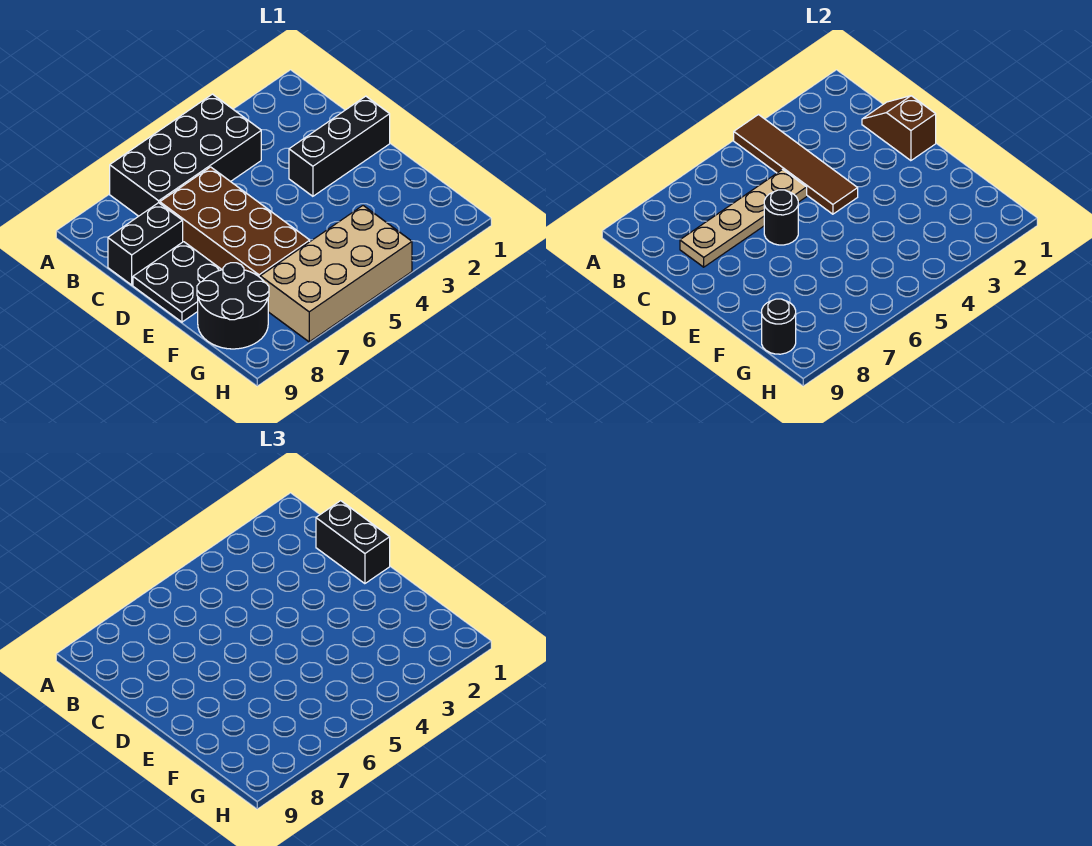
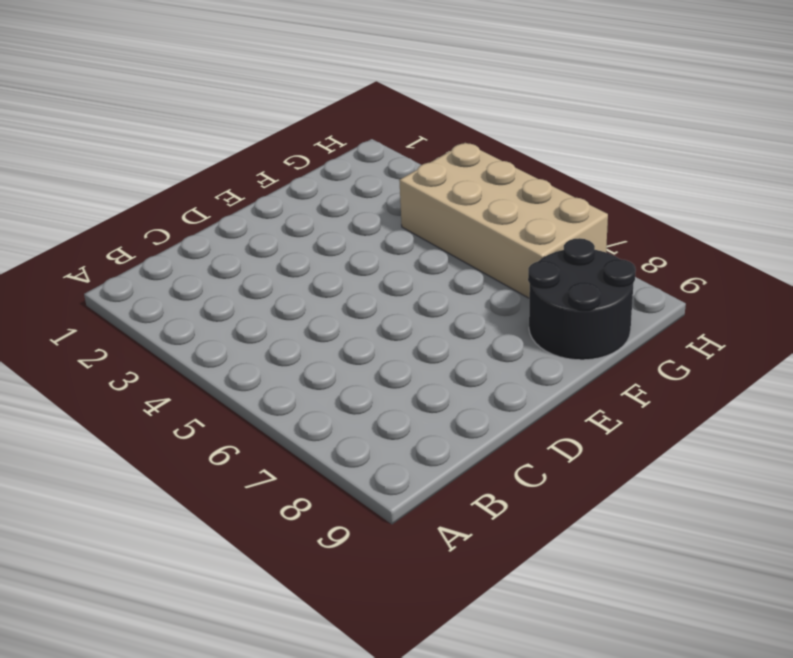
none -> black brick A4:B7 level 1
none -> brown brick C6:F7 level 1
none -> black brick C8:C9 level 1

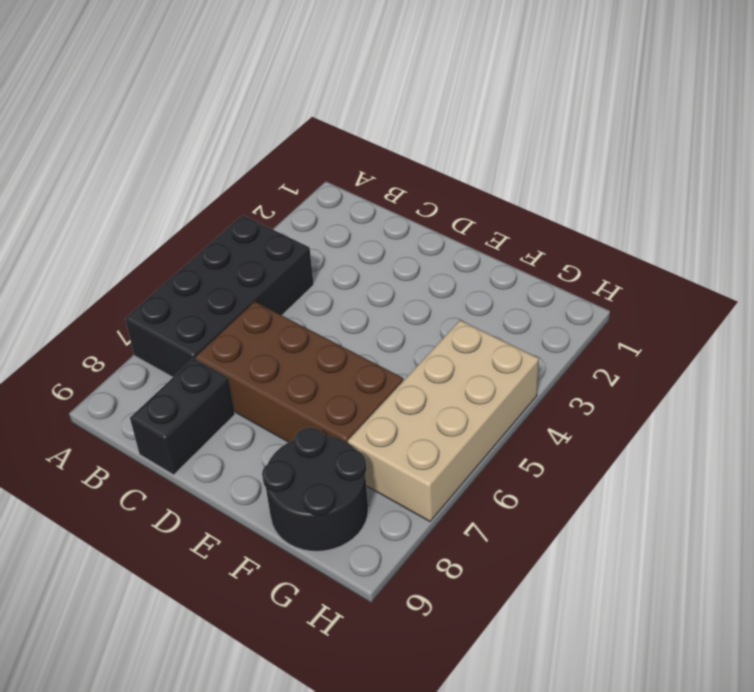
none -> black brick D1:D3 level 1
none -> black plate D8:E9 level 1
none -> brown tile A4:D4 level 2

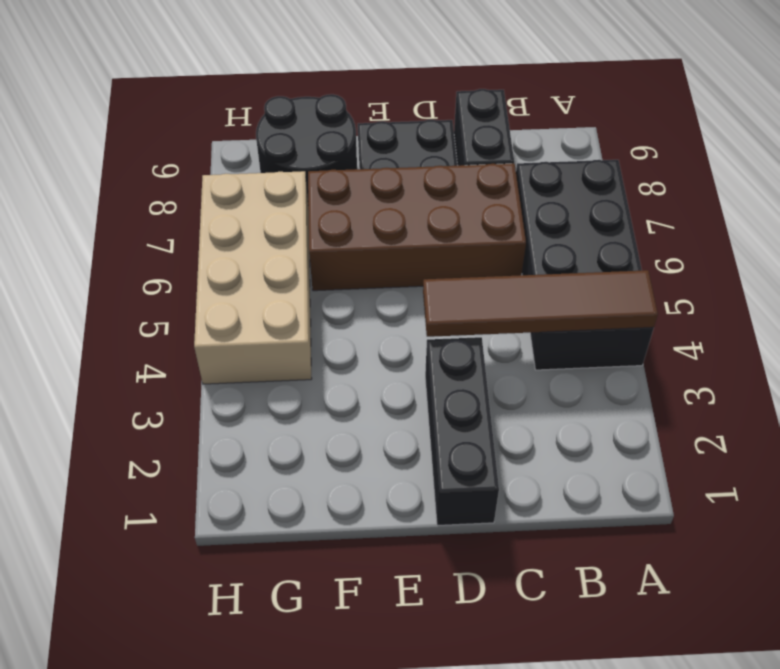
none -> brown slope C1:D1 level 2 top D
none -> tan plate C5:C8 level 2
none -> black round brick D6 level 2

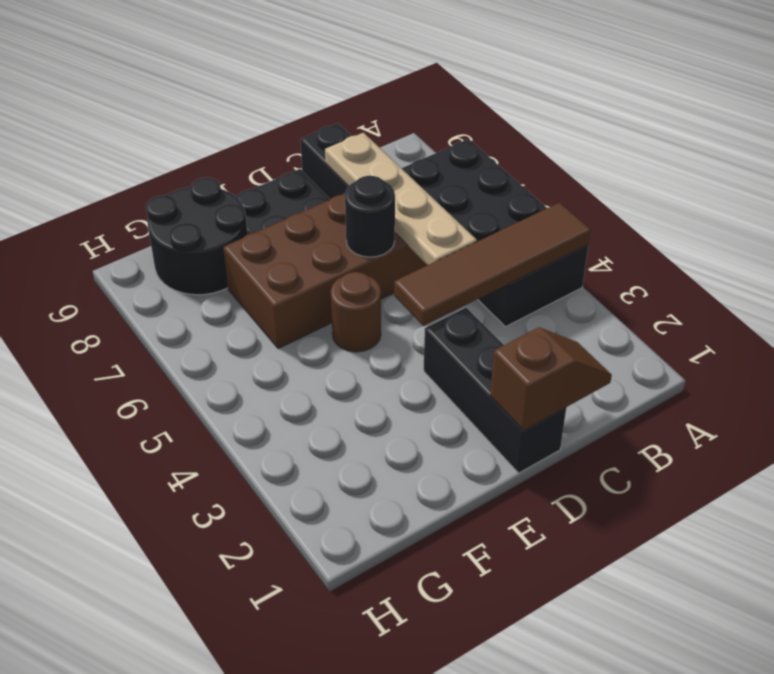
brown round brick E5 level 1 -> none
none -> tan brick G4:H7 level 1
none -> black round brick G9 level 2
none -> black brick C1:D1 level 3

